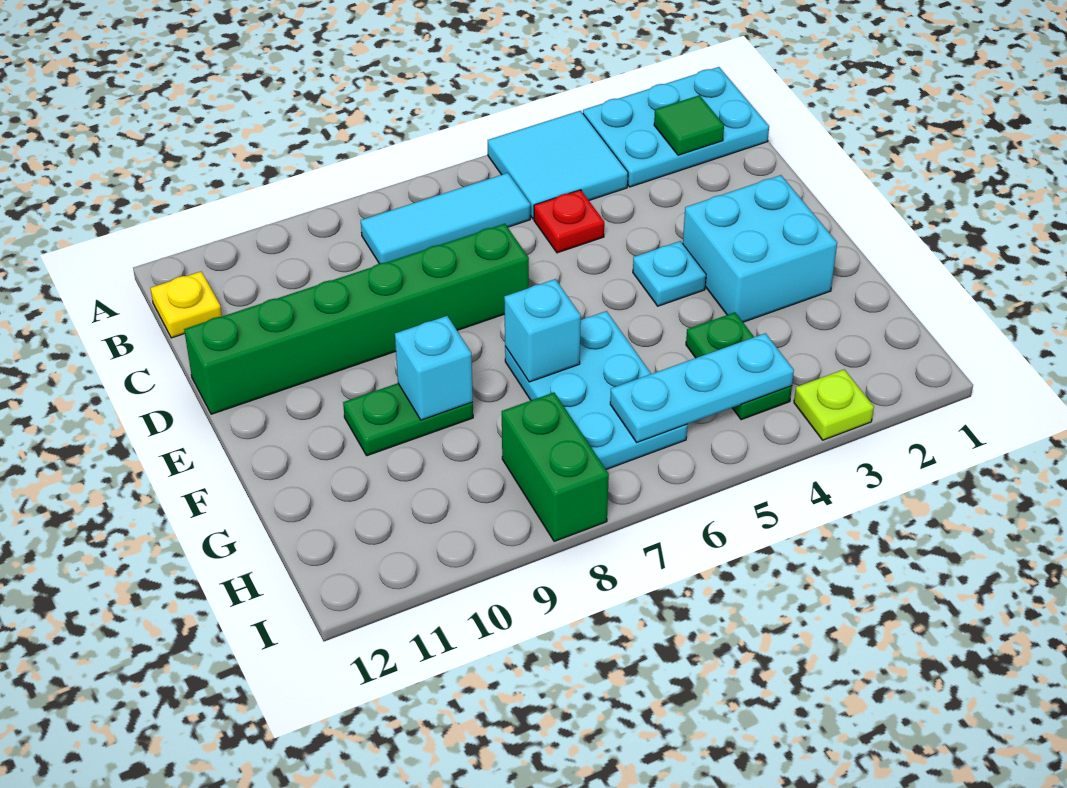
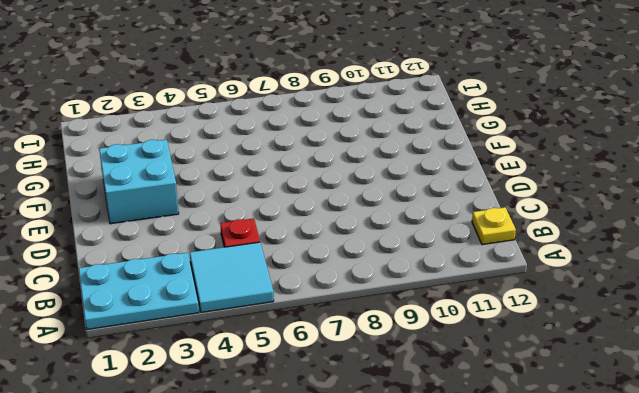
none -> cyan tile B6:B8 level 1
none -> green brick D7:D12 level 1
none -> cyan plate E4 level 1

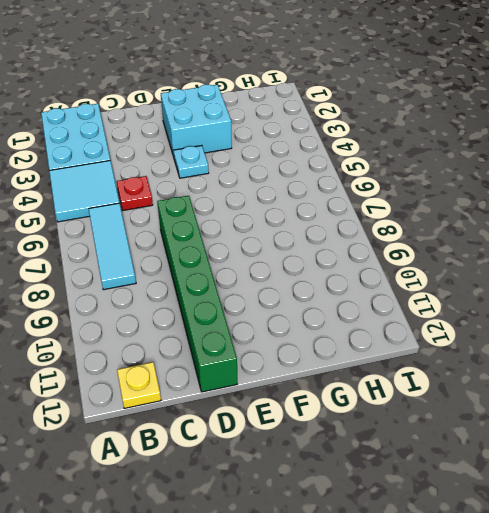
none -> cyan plate F6:H7 level 1
none -> green plate F9:F10 level 1
none -> green plate G4:H4 level 1

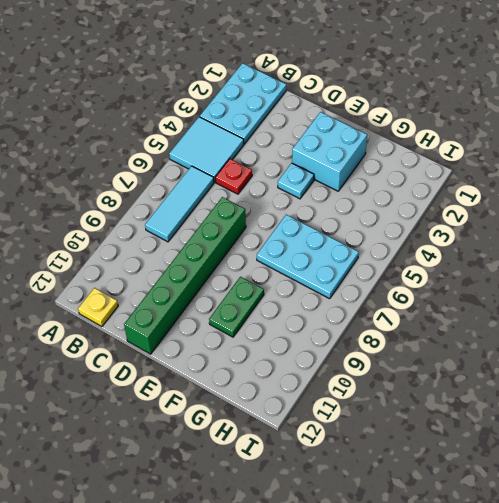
none -> green plate G4:H4 level 1
none -> green brick H8:I8 level 1
none -> lime plate I3 level 1

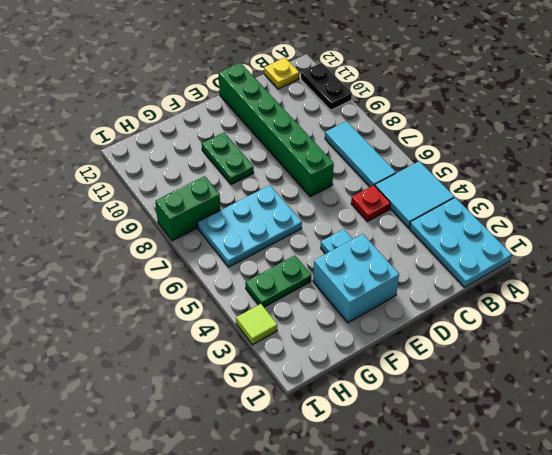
black plate A10:A11 level 1 -> none
lime tile I3 level 1 -> lime plate I3 level 1
none -> green tile B2 level 2
none -> cyan brick F7 level 2
none -> cyan brick F9 level 2

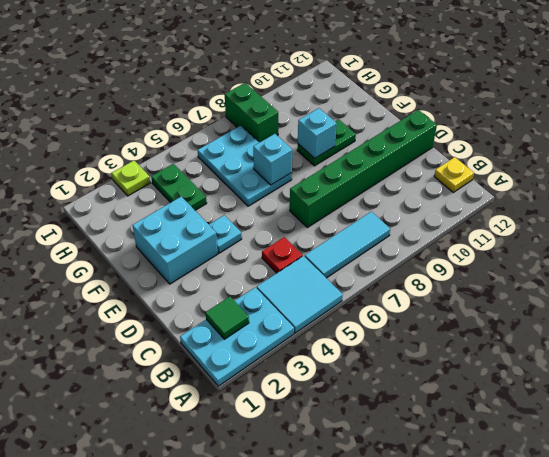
none -> cyan plate H4:H6 level 2

